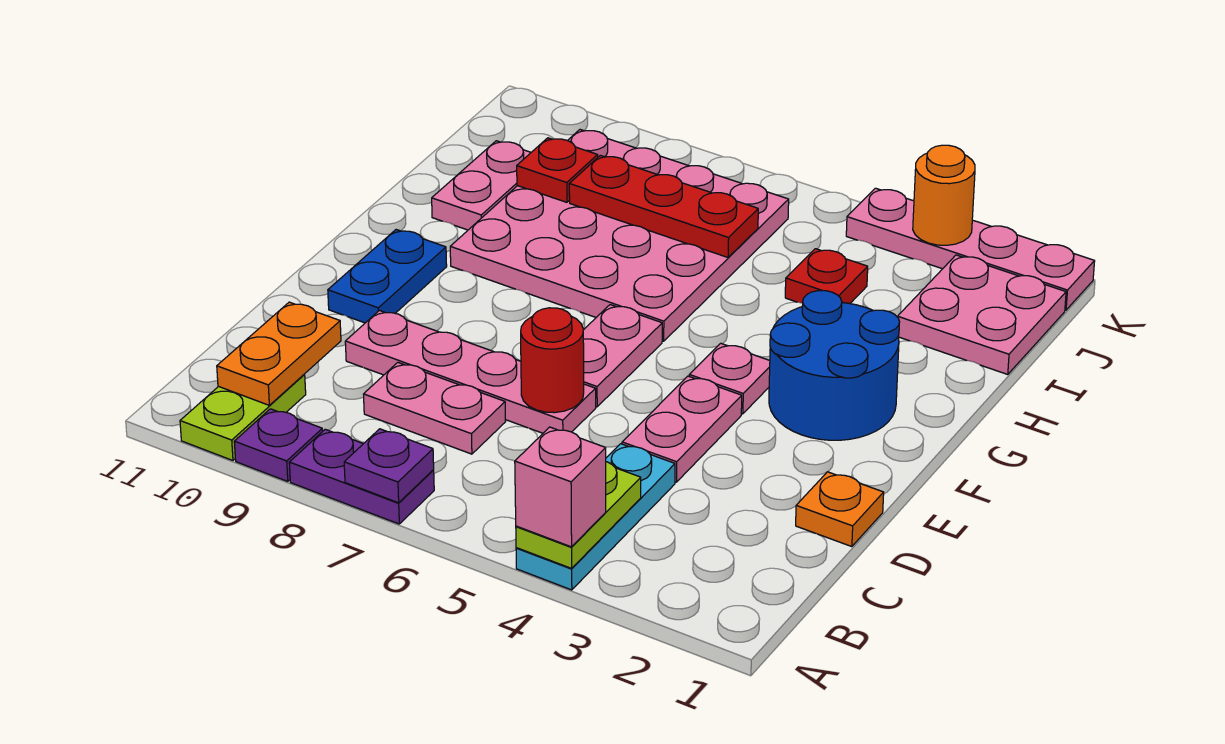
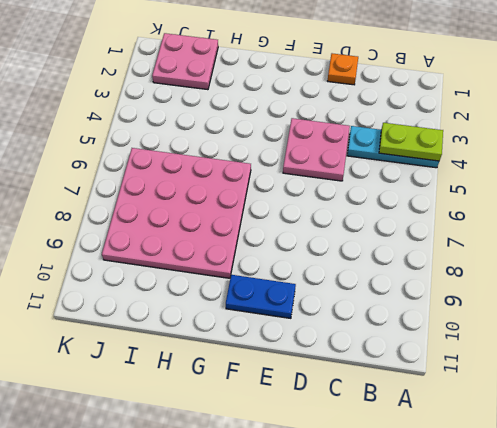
pink plate D4:E5 level 1 -> pink plate D4:E4 level 1
none -> purple plate A7:A8 level 1
none -> purple plate A9 level 1
none -> lime plate A10:B10 level 1

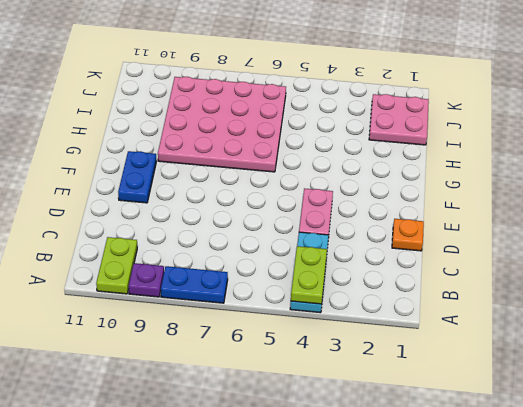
blue plate A7:A8 level 1 -> purple plate A7:A8 level 1
none -> pink plate C7:C8 level 1
none -> pink plate D6:D9 level 1
none -> pink plate E6:F6 level 1

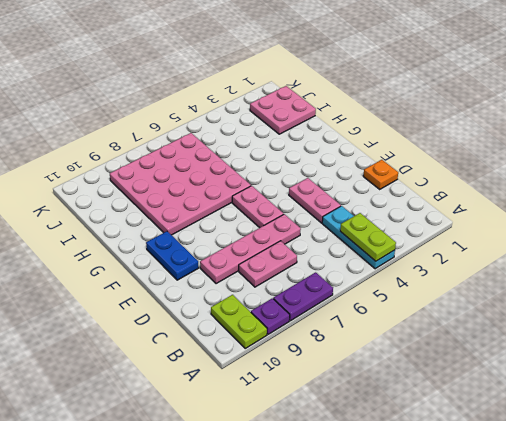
none -> blue round brick F2:G3 level 1
none -> pink plate F4 level 1
none -> pink plate H10:I10 level 1

